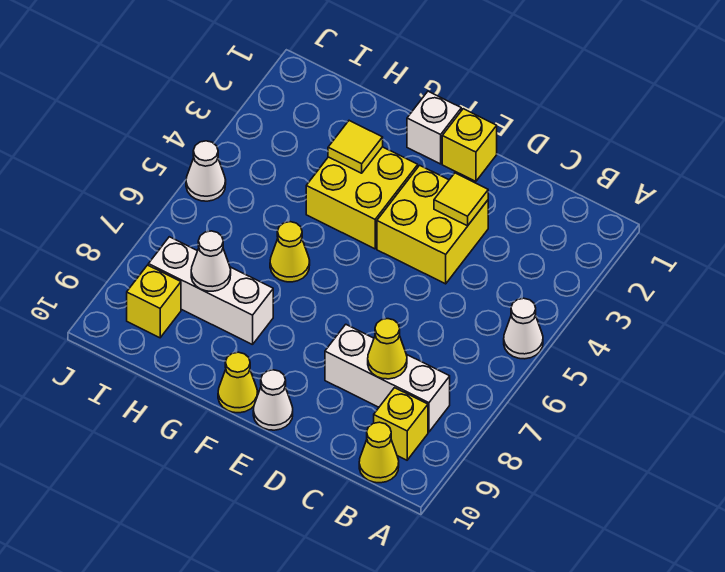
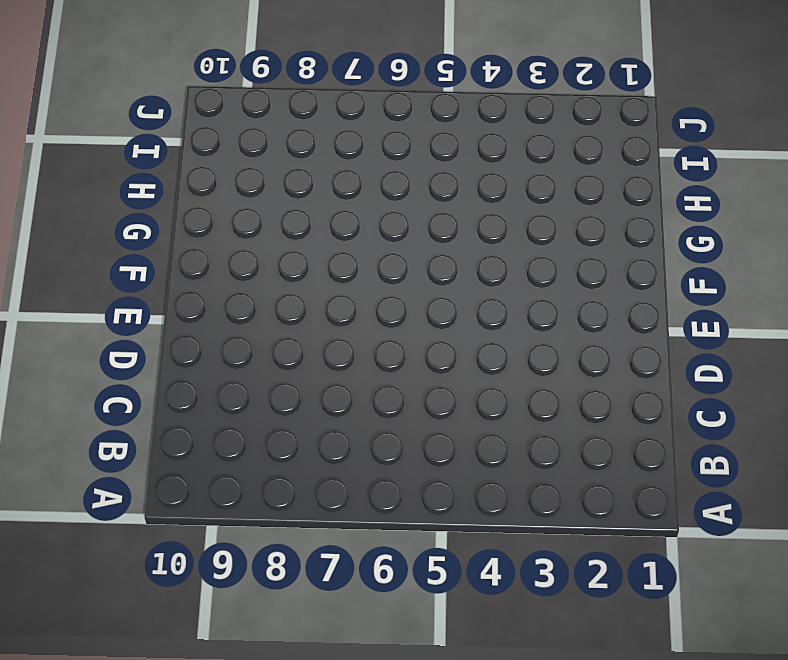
none -> white cone A5 level 1
none -> white brick B8:D8 level 1
none -> yellow brick B9 level 1

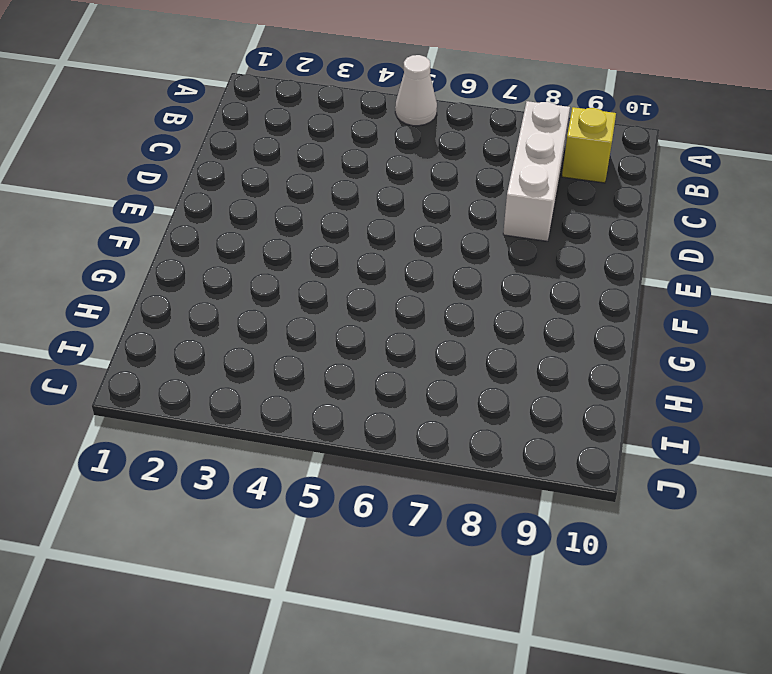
none -> yellow cone B10 level 1
none -> yellow brick D3:E4 level 1
none -> yellow brick E1 level 1

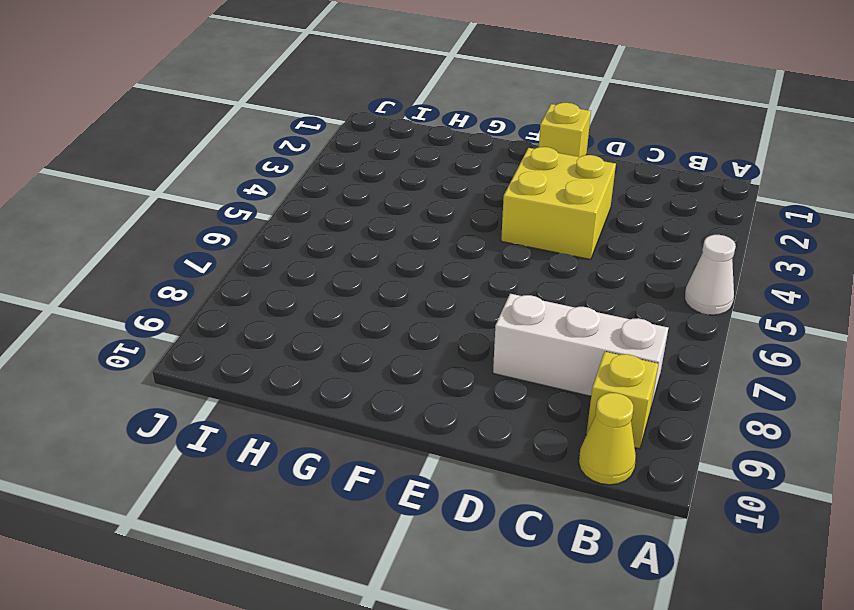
none -> white cone E10 level 1
none -> white brick F1 level 1
none -> yellow brick F3:G4 level 1

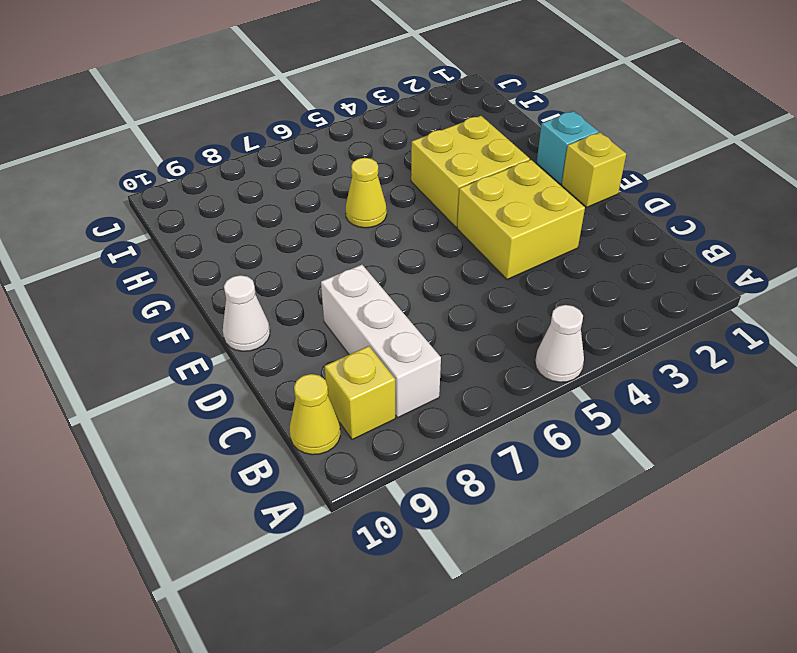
cyan brick F1 level 1 -> white brick F1 level 1
none -> yellow cone F10 level 1
none -> white brick G8:I8 level 1
none -> yellow brick I9 level 1

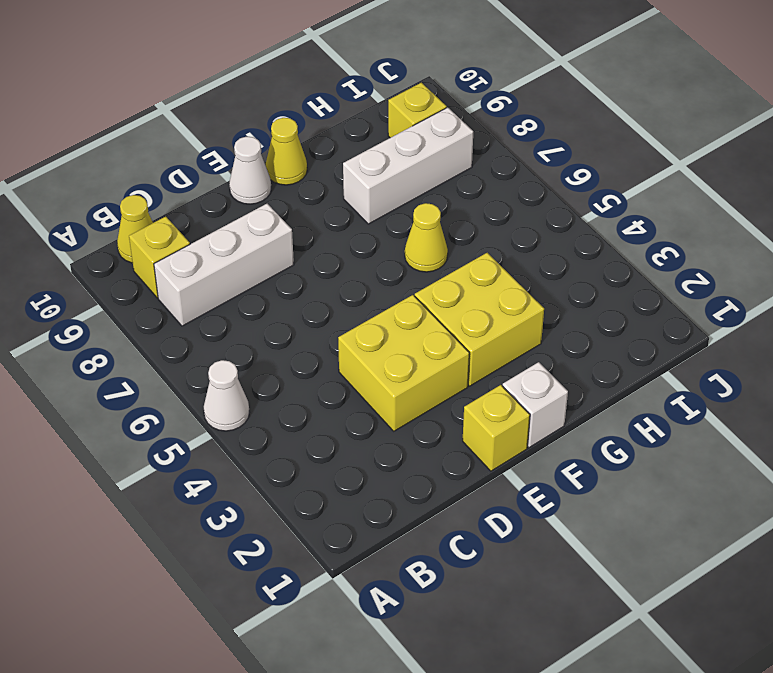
none -> white cone J5 level 1
none -> yellow cone C8 level 2
none -> yellow tile D3 level 2

